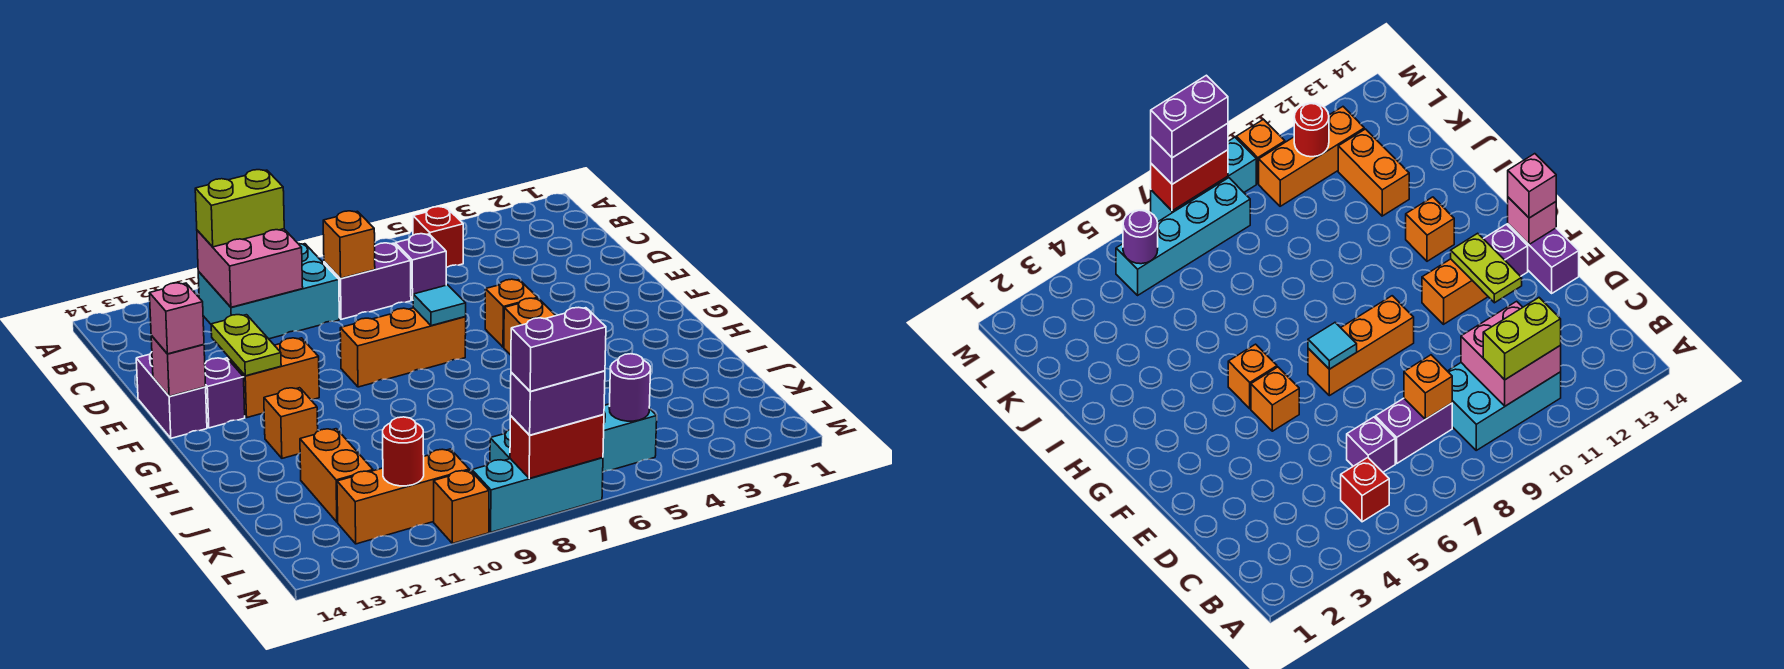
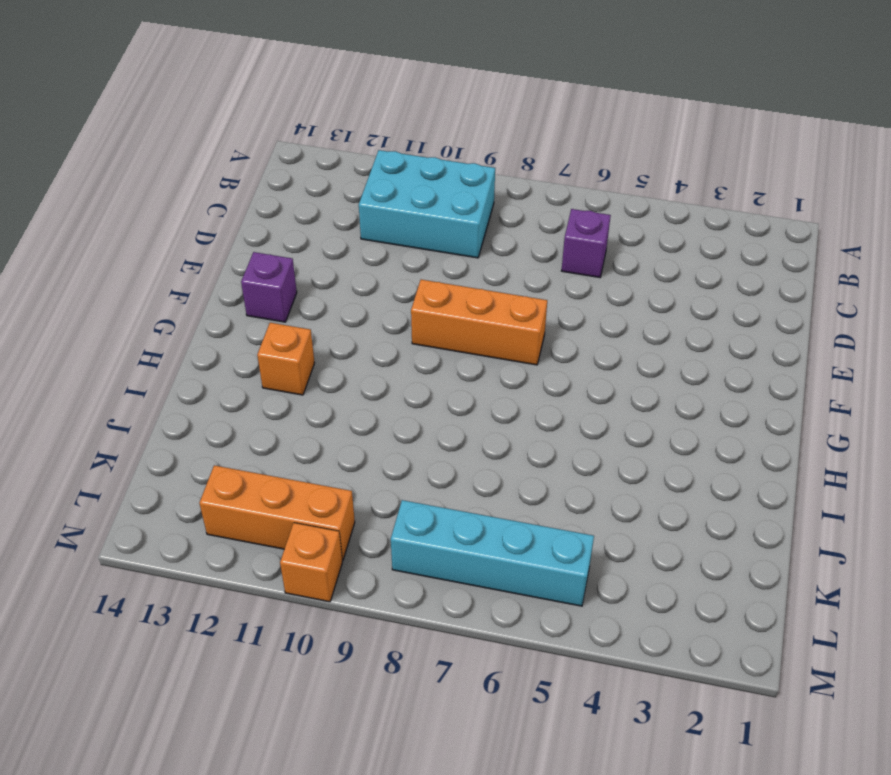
none -> red brick B5 level 1
none -> purple brick C7:C8 level 1
none -> purple brick E14:F14 level 1

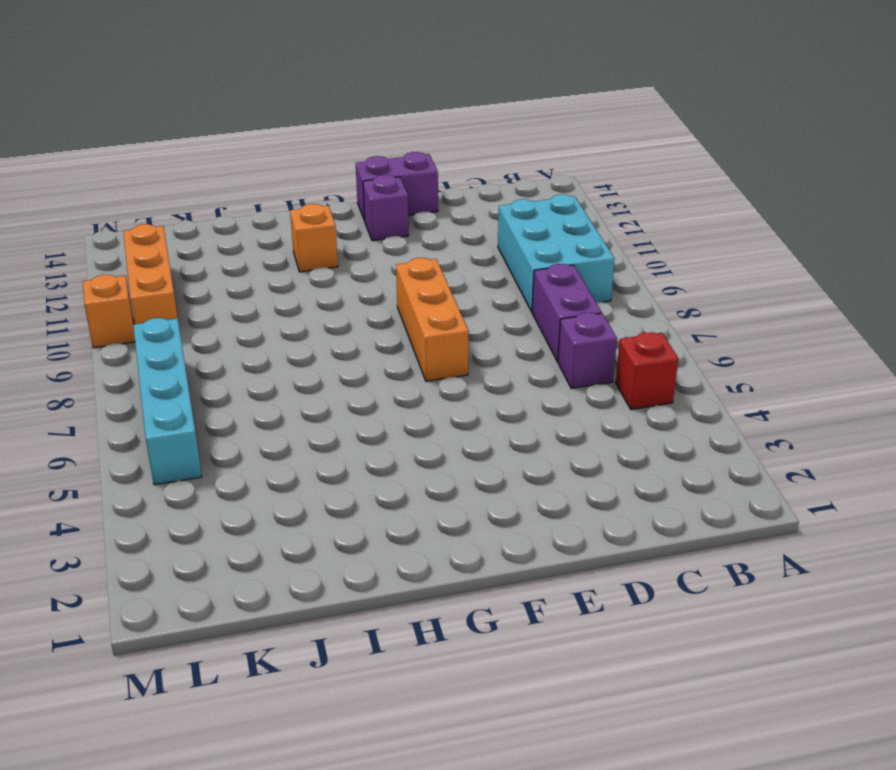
none -> orange brick F5 level 1
none -> orange brick F11:F12 level 1
none -> orange brick G5 level 1

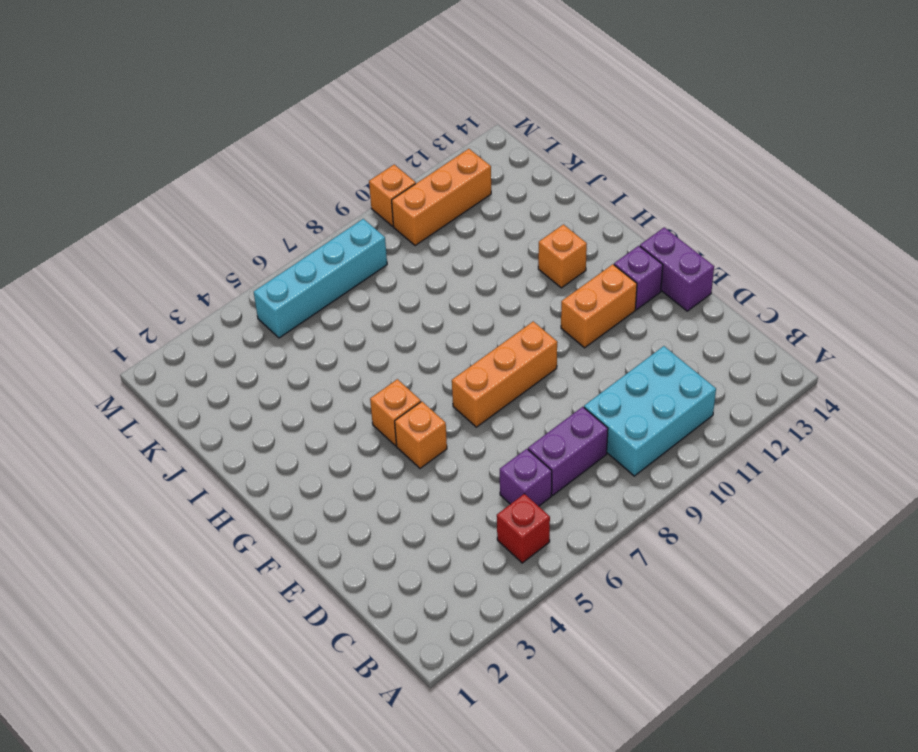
none -> orange brick J12:K12 level 1
none -> cyan brick M7:M9 level 1
none -> pink brick B10:C11 level 2

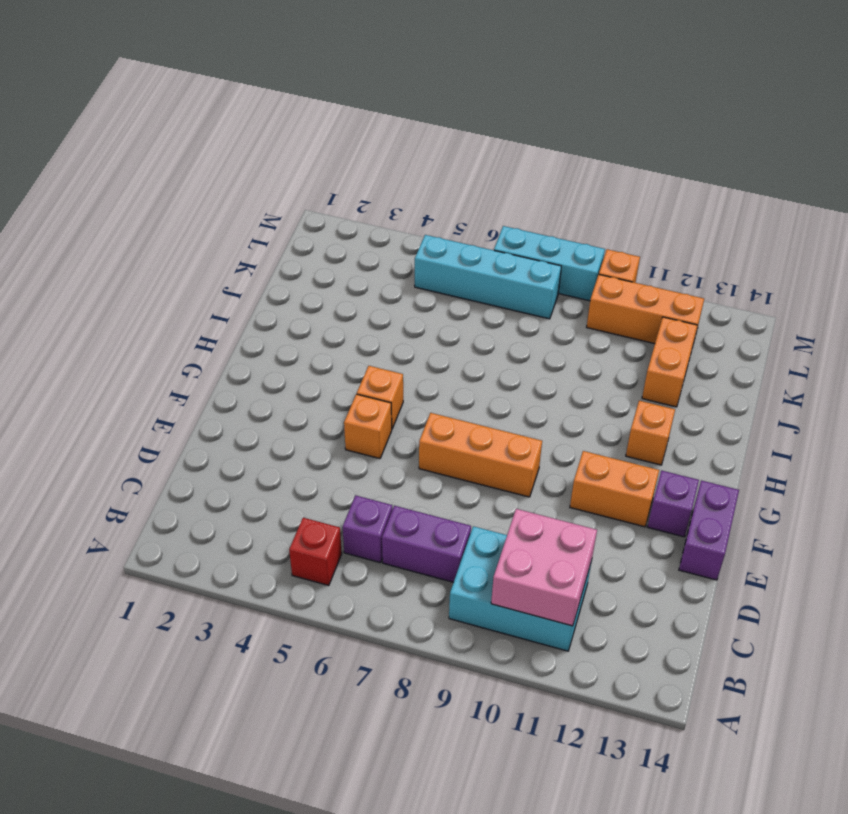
none -> orange brick C8 level 2
none -> lime plate E12:F12 level 2
none -> cyan tile F7 level 2

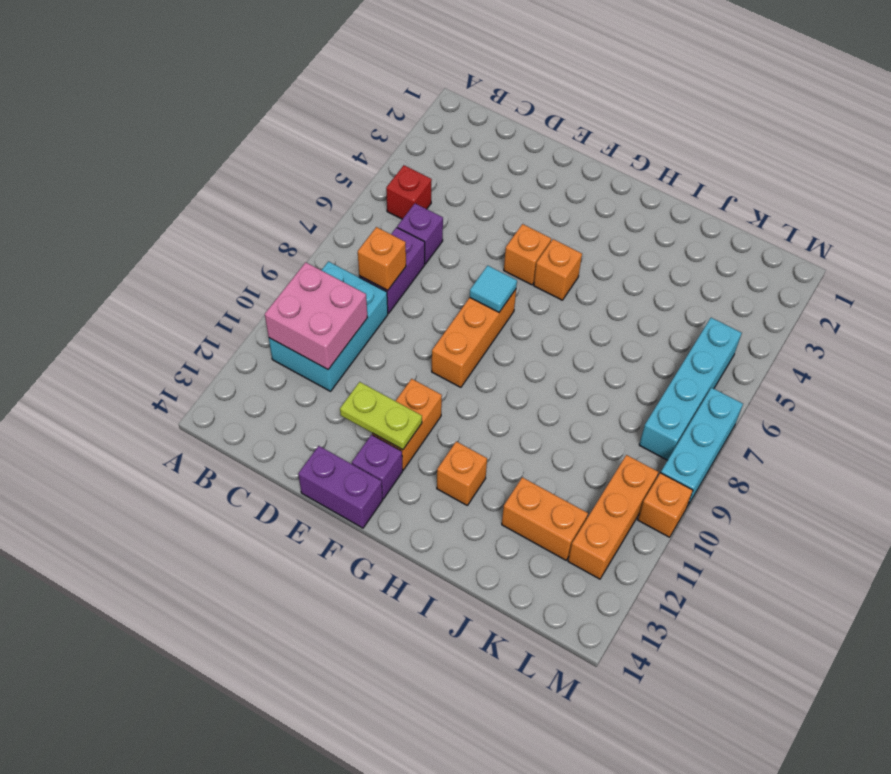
none -> pink brick F14 level 2
none -> purple round brick L5 level 2
none -> red round brick L11 level 2

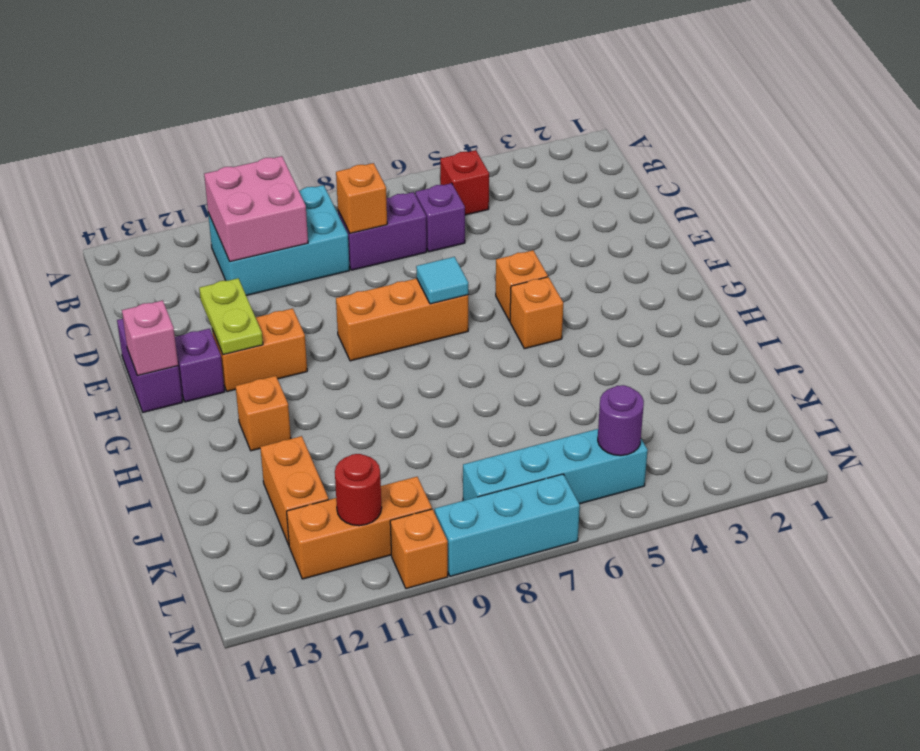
none -> red brick M7:M8 level 2
none -> lime brick B10:B11 level 3
none -> pink brick F14 level 3

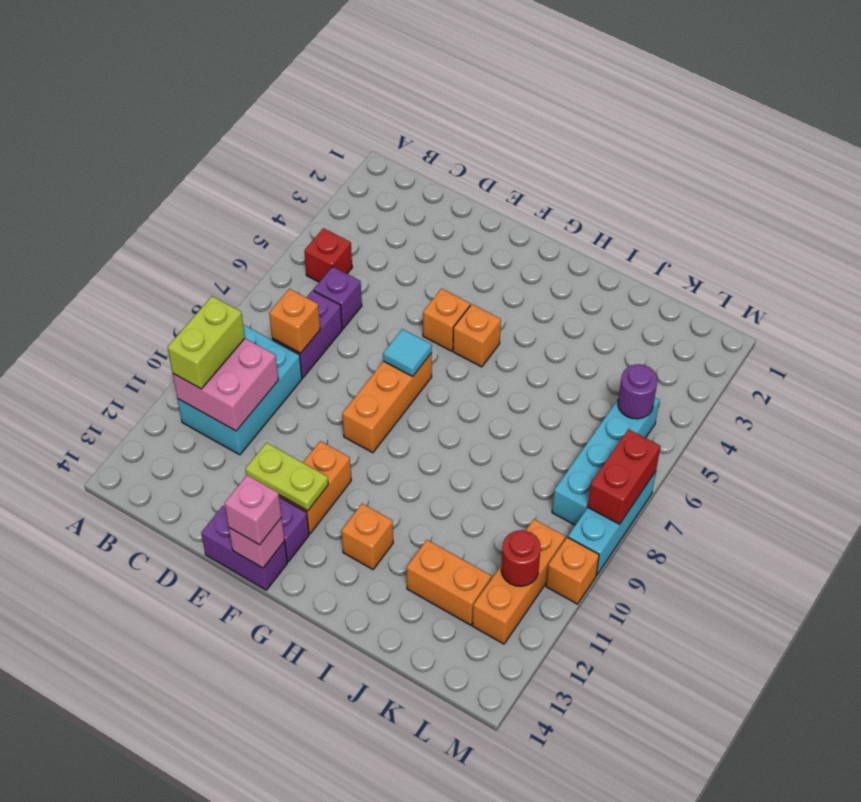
none -> purple brick M7:M8 level 3
none -> purple brick M7:M8 level 4

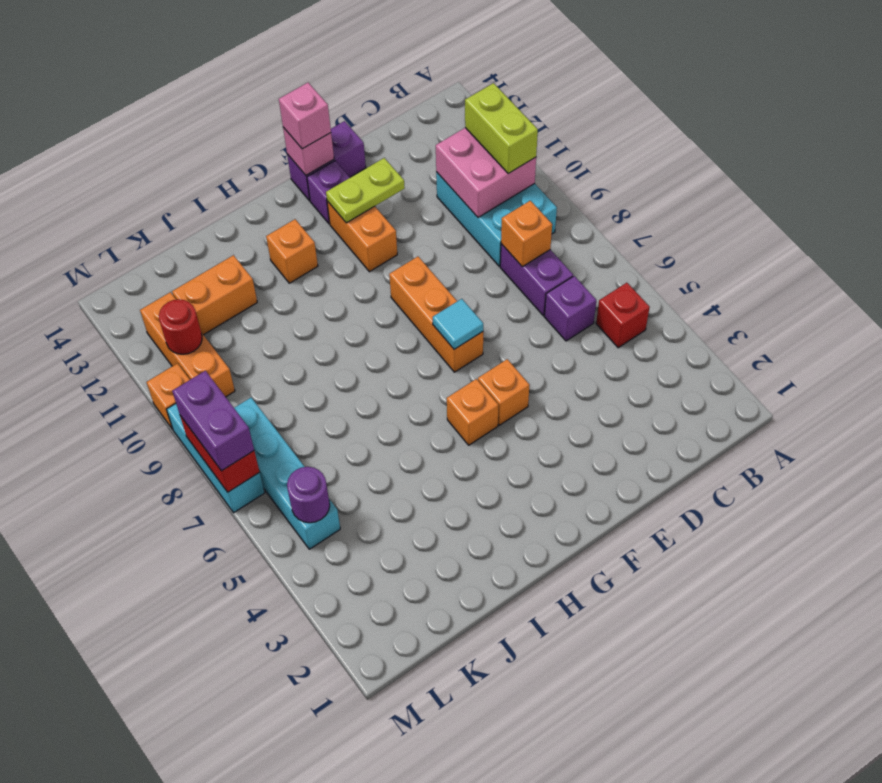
none -> purple brick M7:M8 level 4

